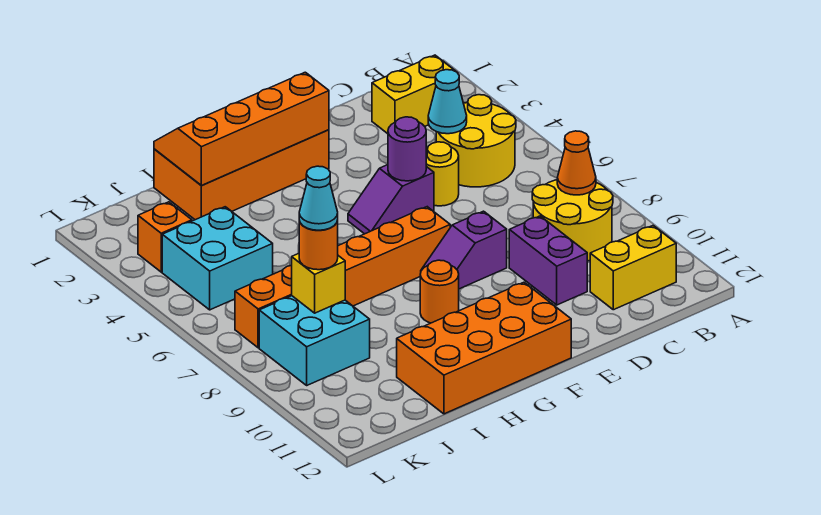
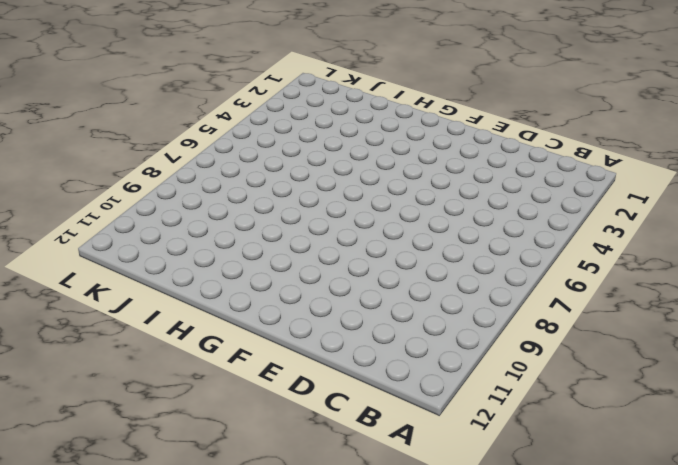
none -> yellow brick B2:C2 level 1
none -> yellow round brick B4:C5 level 1
none -> yellow round brick B8:C9 level 1

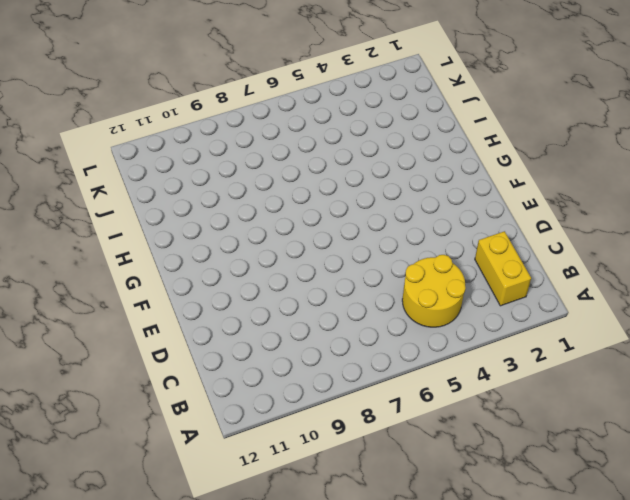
none -> yellow round brick B8:C9 level 1
none -> yellow brick B11:C11 level 1
none -> yellow round brick D5 level 1

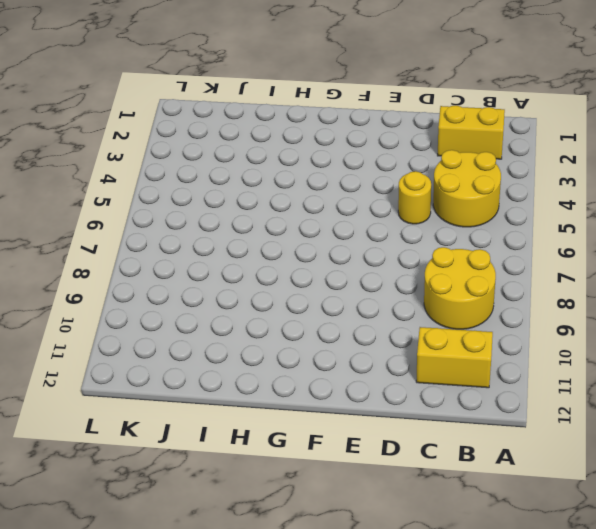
none -> purple brick D9:D10 level 1
none -> purple slope E5:F5 level 1 top E
none -> purple slope E8:F8 level 1 top E

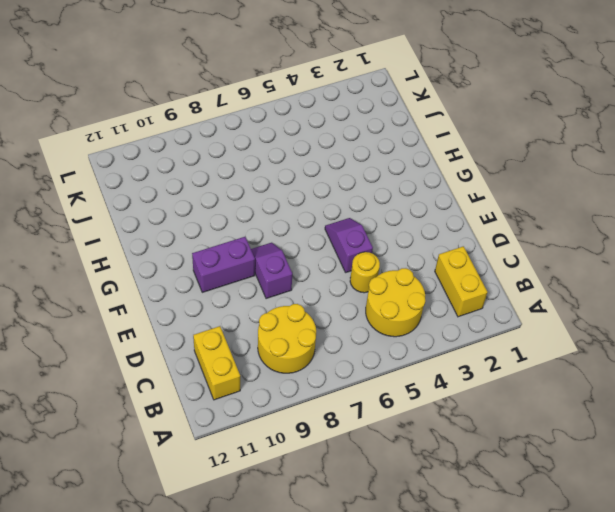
purple brick F9:F10 level 1 -> purple brick D9:D10 level 1
none -> orange brick F1:I2 level 1
none -> orange brick F7:K7 level 1
none -> orange brick F11:I12 level 1

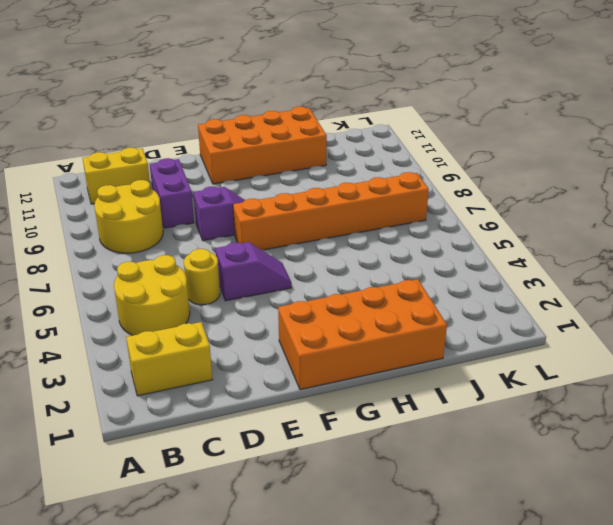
none -> orange round brick G9 level 1
none -> cyan brick J4:K5 level 1
none -> cyan brick J8:K9 level 1

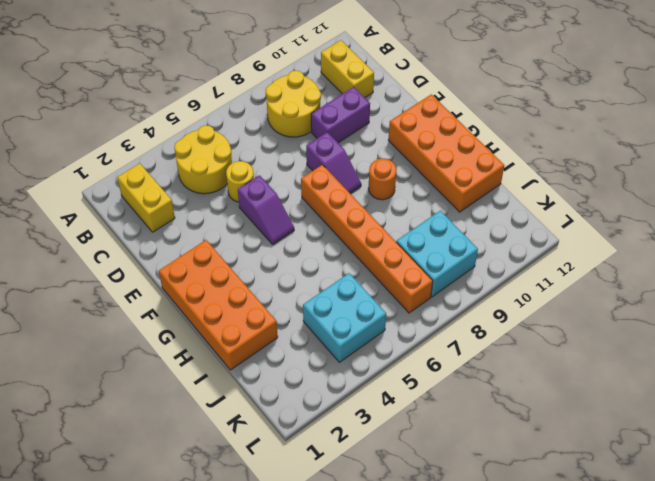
none -> orange brick K3 level 1
none -> orange cone B8 level 2
none -> cyan cone C4 level 2

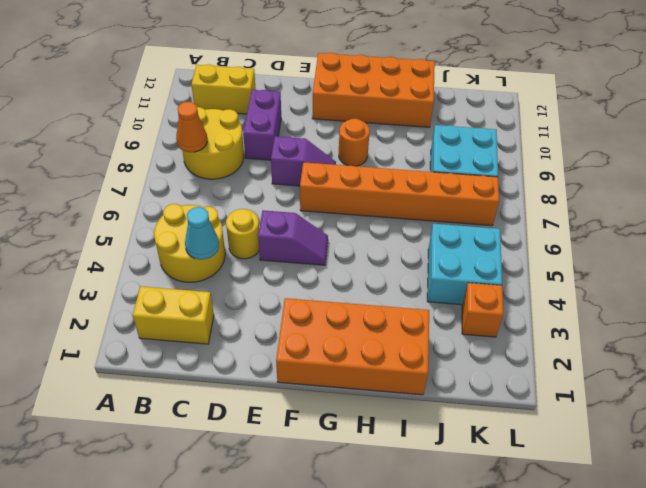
none -> purple round brick E5 level 2
none -> orange slope F1:I2 level 2 top 2
none -> yellow brick J8 level 2

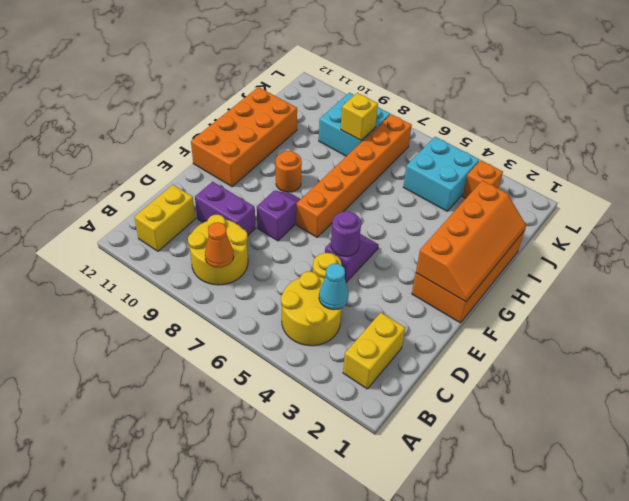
none -> orange round brick J8 level 3
none -> cyan cone J8 level 4

